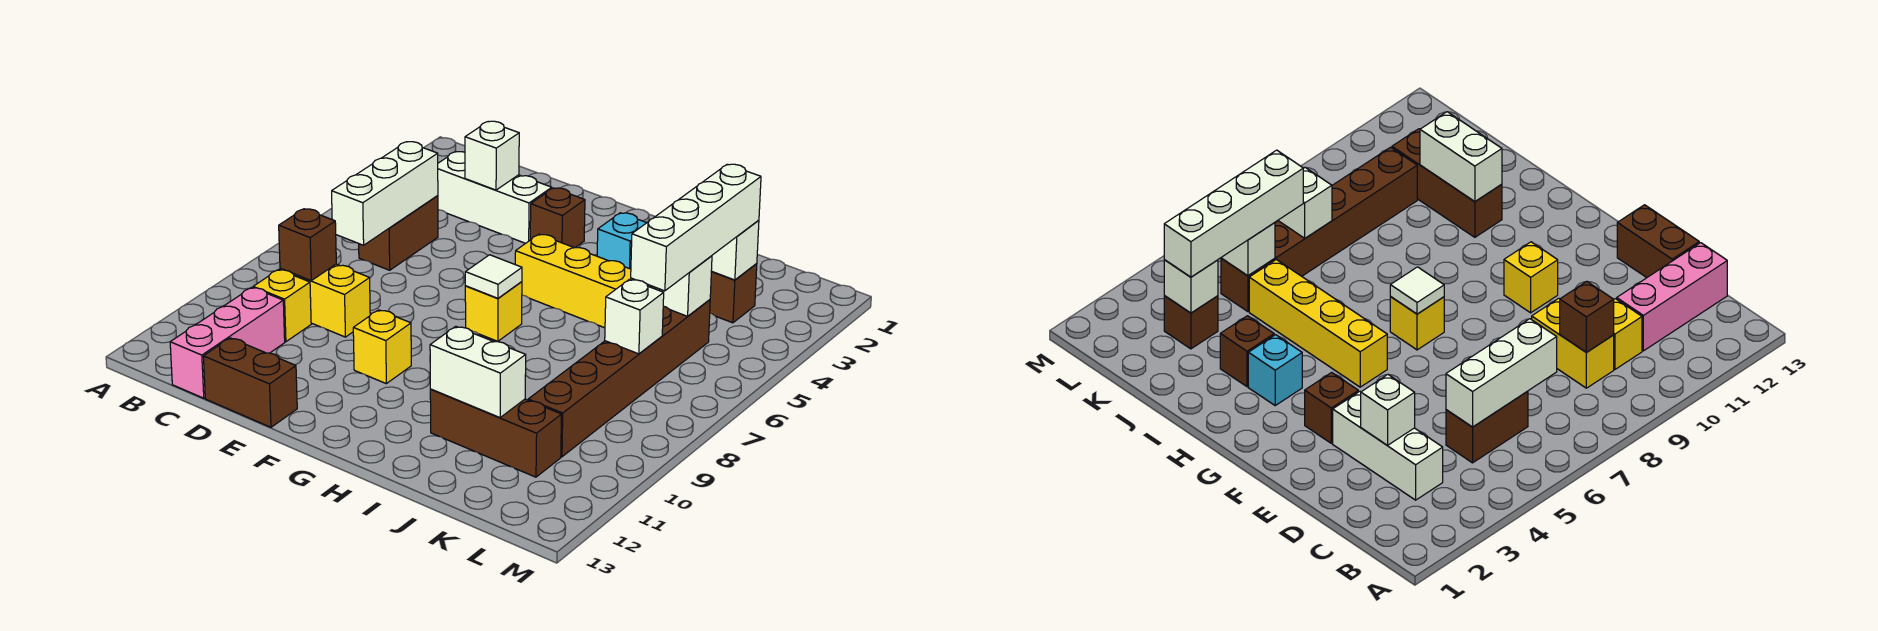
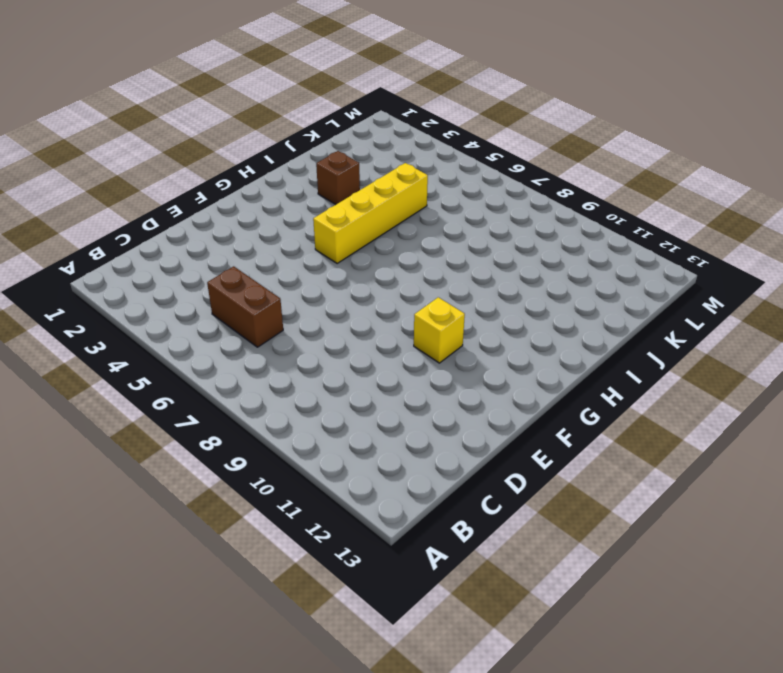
none -> white brick C3:E3 level 1
none -> yellow brick C9:D9 level 1
none -> yellow brick C10 level 1

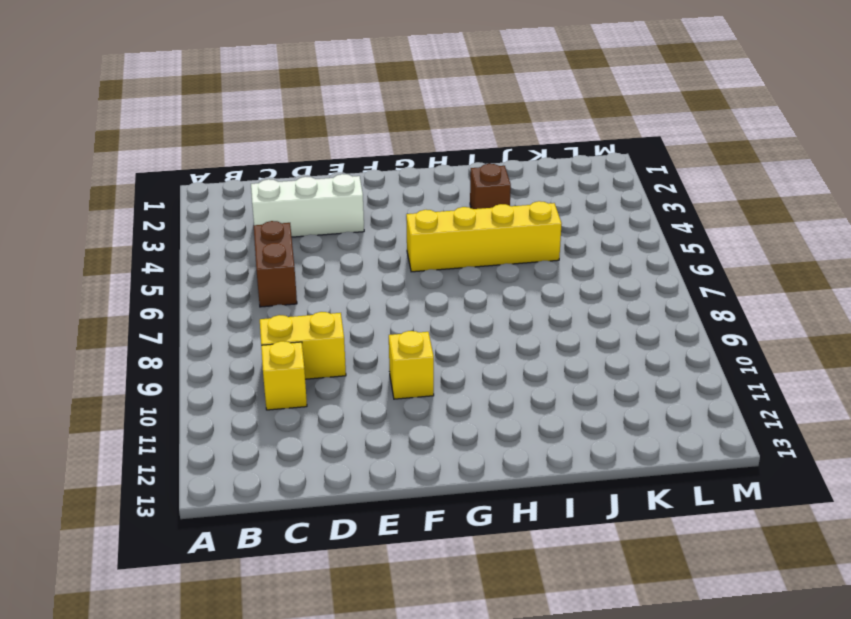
none -> pink brick C11:C13 level 1
none -> brown brick D13:E13 level 1
none -> brown brick F3 level 1

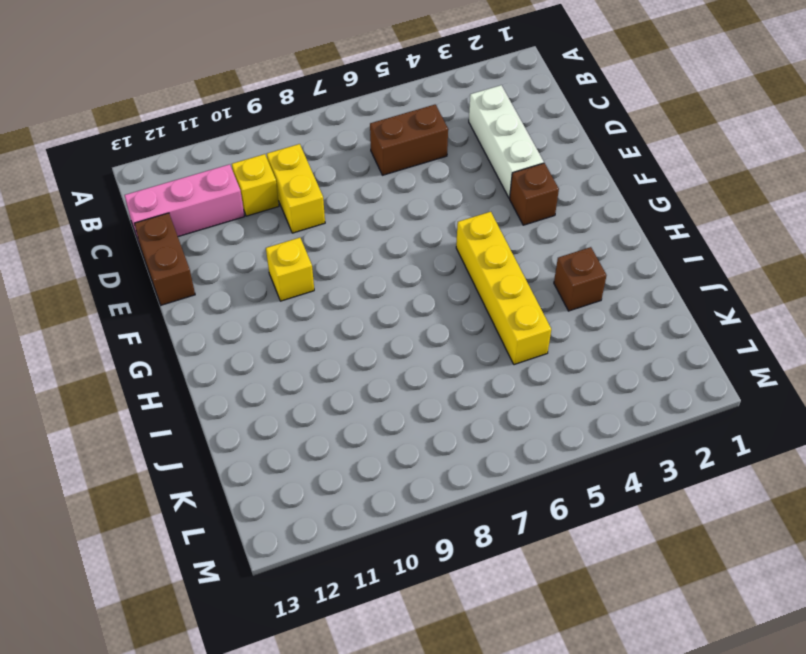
none -> yellow brick G7 level 1
none -> cyan brick H3 level 1
none -> brown brick I11:K11 level 1

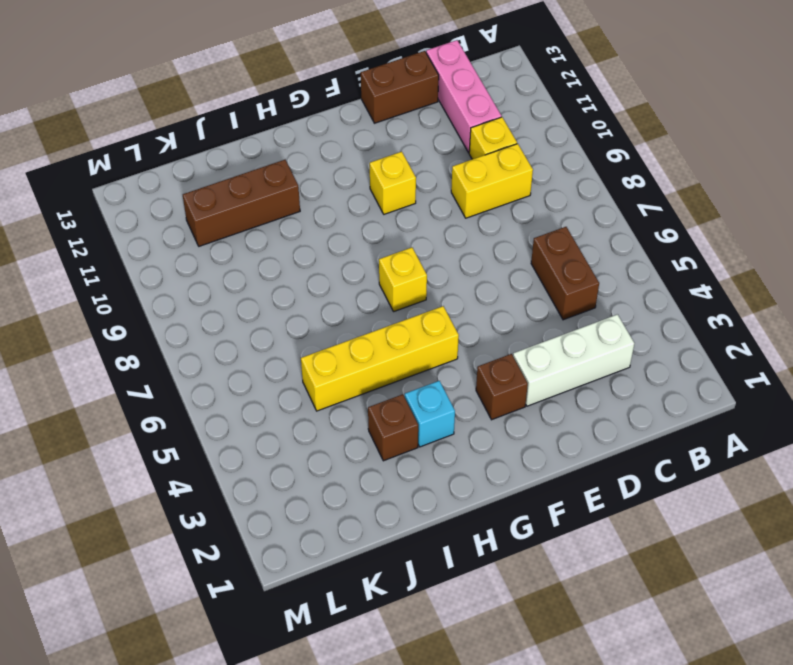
none -> brown brick K3 level 1
none -> brown brick K5:K10 level 1
none -> white brick C5:C7 level 2

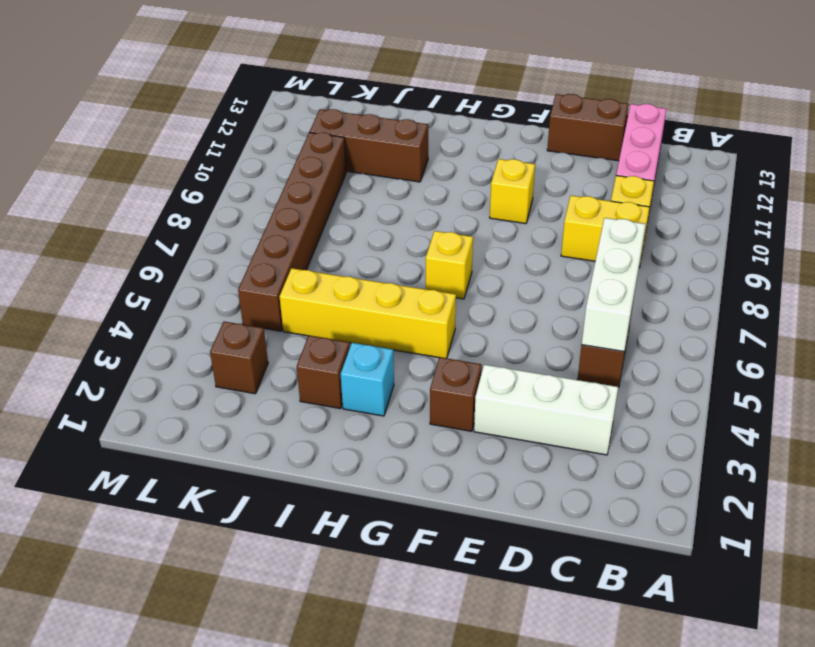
none -> brown brick C9 level 2
none -> white brick D3 level 2
none -> white tile G7 level 2

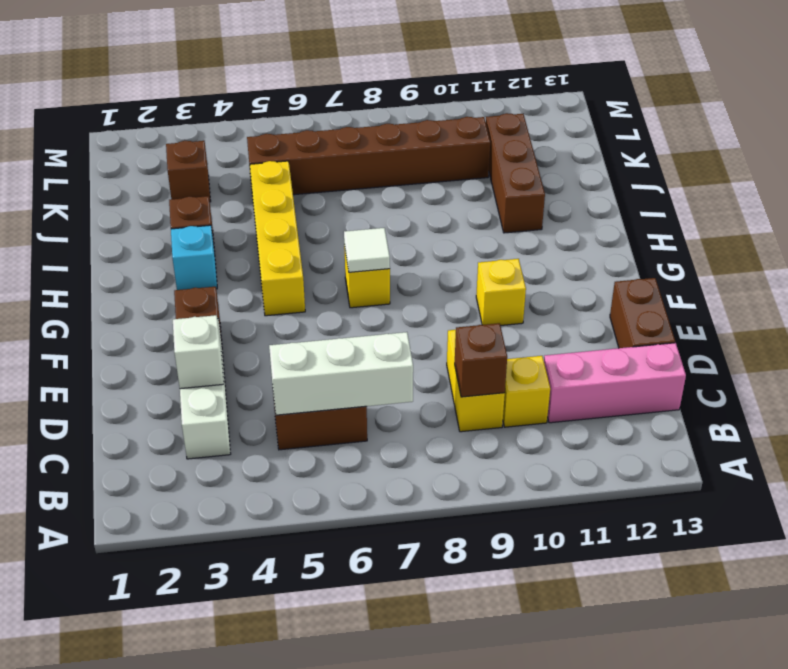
none -> white brick I11:J11 level 2
none -> white brick K3 level 2
none -> white brick K5 level 2

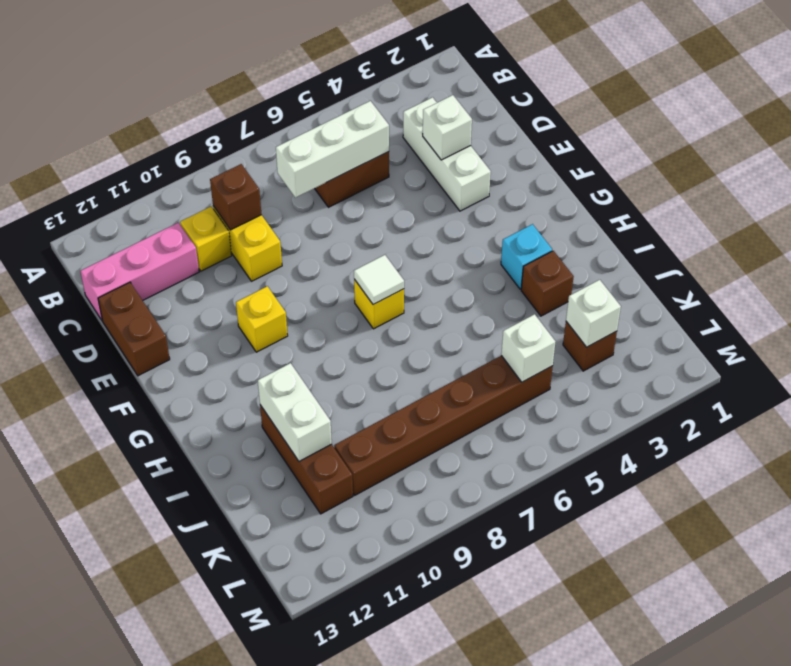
none -> brown brick F3 level 1
none -> yellow brick G5:J5 level 1
none -> white brick K7 level 2

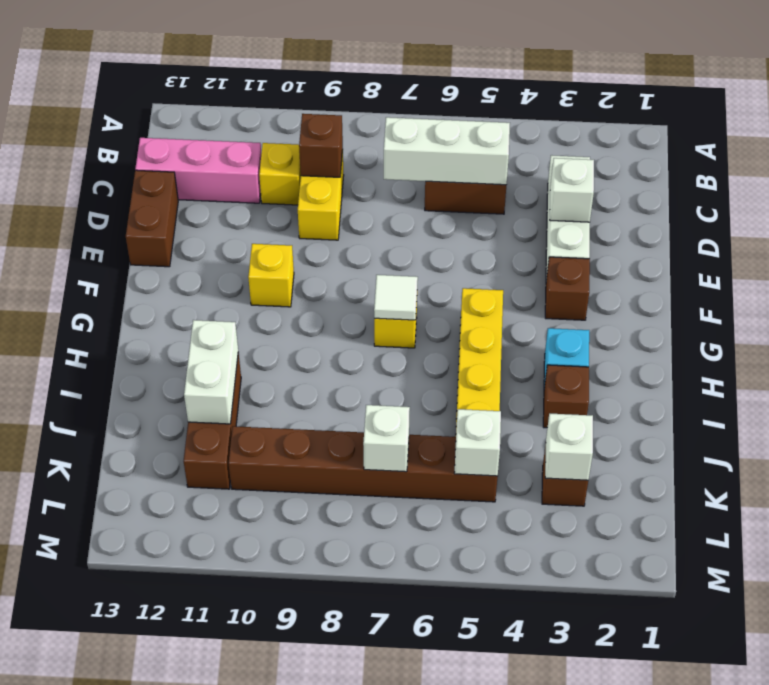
none -> white brick K3:K6 level 3

